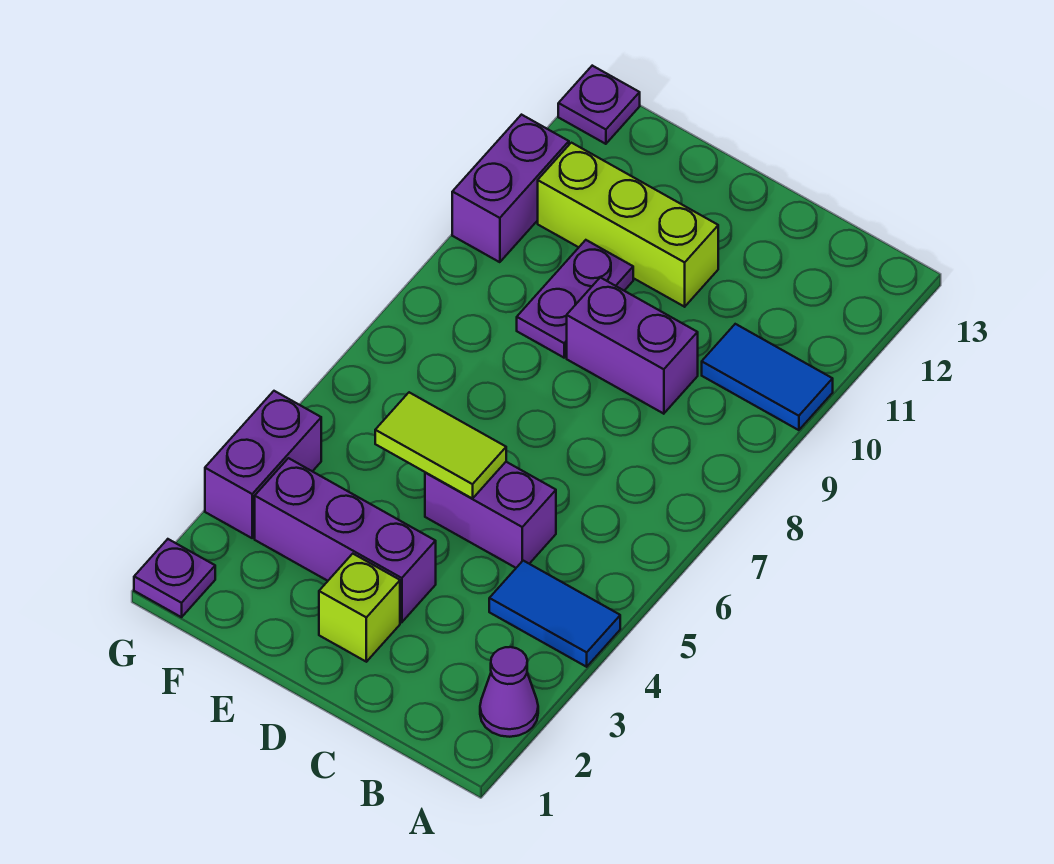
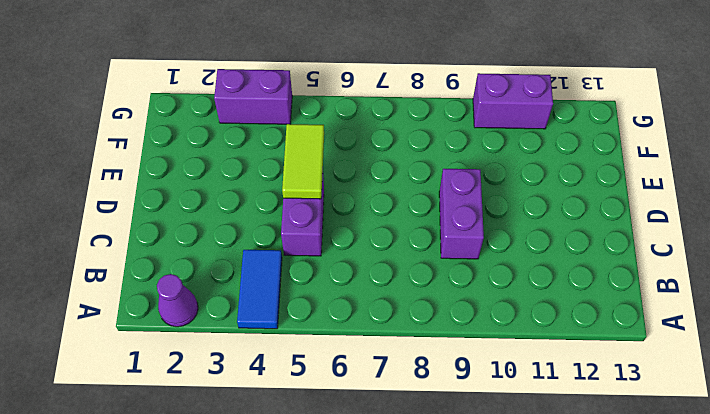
none -> blue tile A10:B10 level 1
none -> lime brick D2 level 1
none -> purple brick D3:F3 level 1

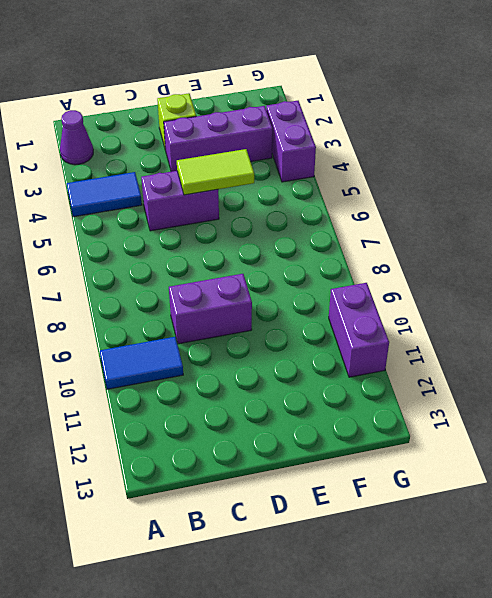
none -> lime brick D11:F11 level 1
none -> purple plate E9:E10 level 1
none -> purple plate G1 level 1

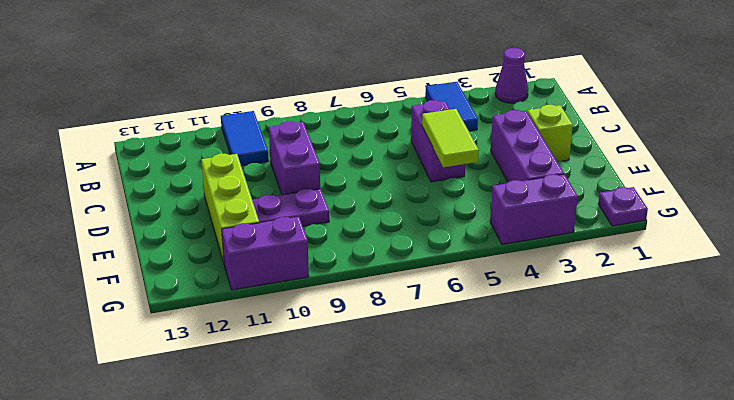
none -> purple plate G13 level 1

